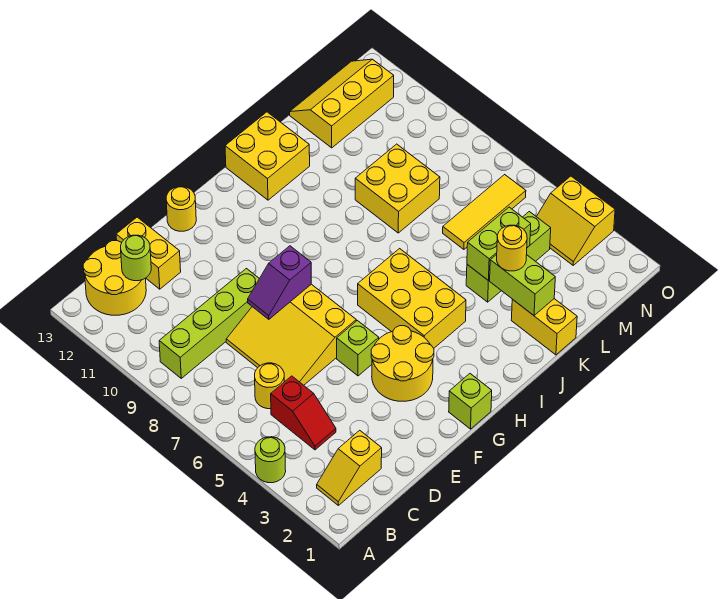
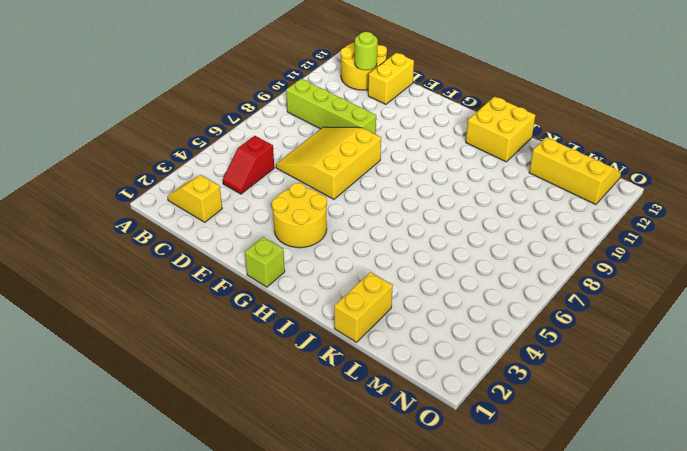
none -> lime round brick A4 level 1
none -> yellow round brick C6 level 1
none -> lime brick F5 level 1

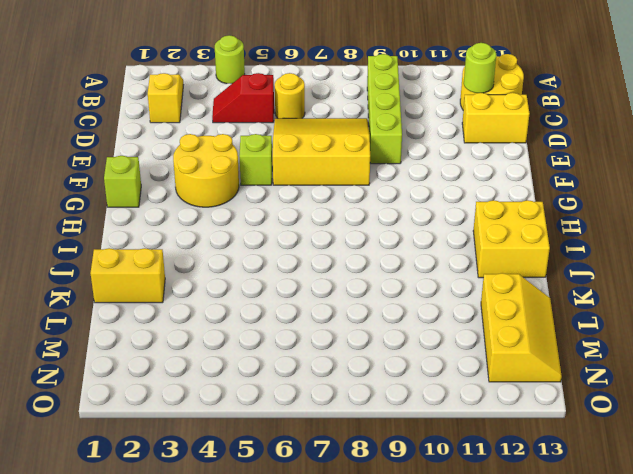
none -> yellow round brick F13 level 1
none -> yellow brick H4:I6 level 1
none -> lime brick K4:M4 level 1

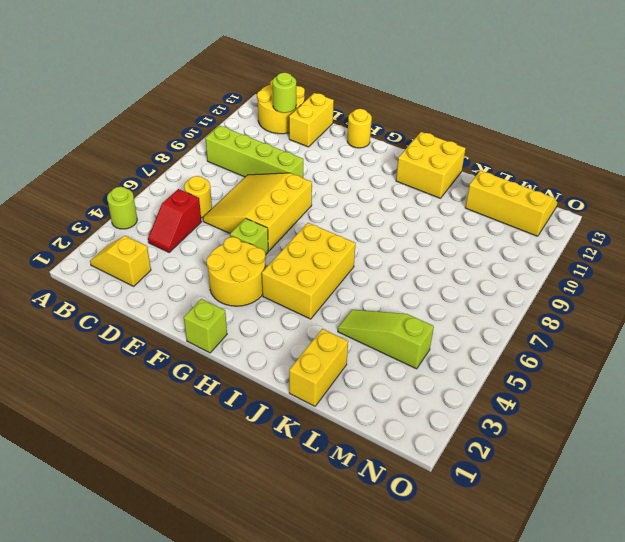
lime slope K4:M4 level 1 top M -> lime brick K4:M4 level 1
none -> yellow brick K8:L9 level 1
none -> yellow tile L6:N6 level 1
none -> yellow slope N3:O4 level 1 top O

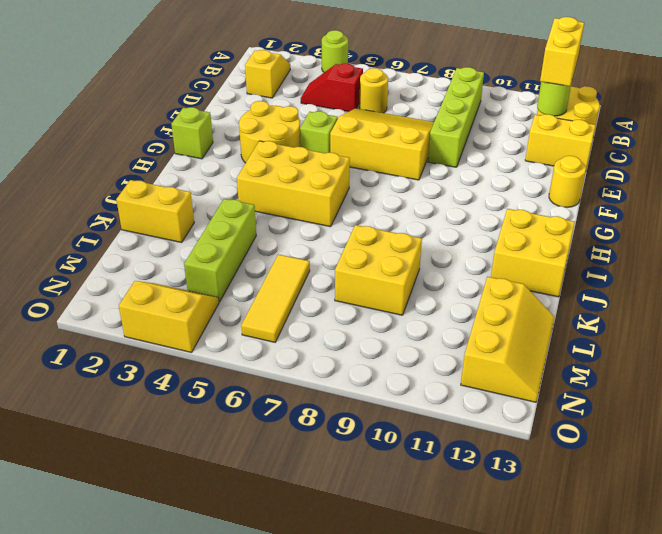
yellow brick B12:C12 level 3 -> none
none -> purple slope E8:F8 level 2 top F
none -> lime brick K2:K3 level 2
none -> lime brick K4:L4 level 2

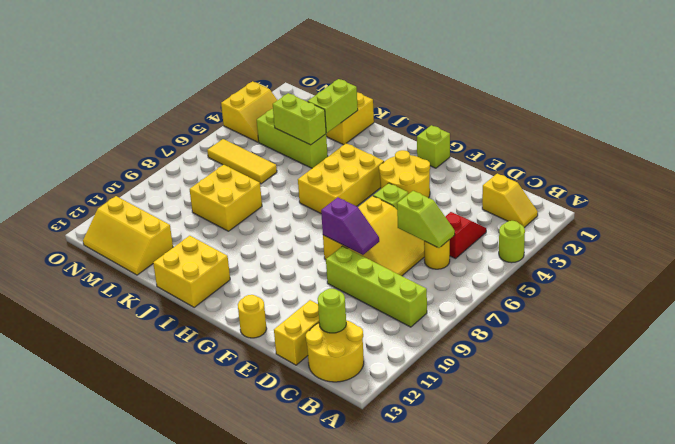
lime slope C6:D6 level 2 top D -> none
none -> yellow round brick K3 level 3

